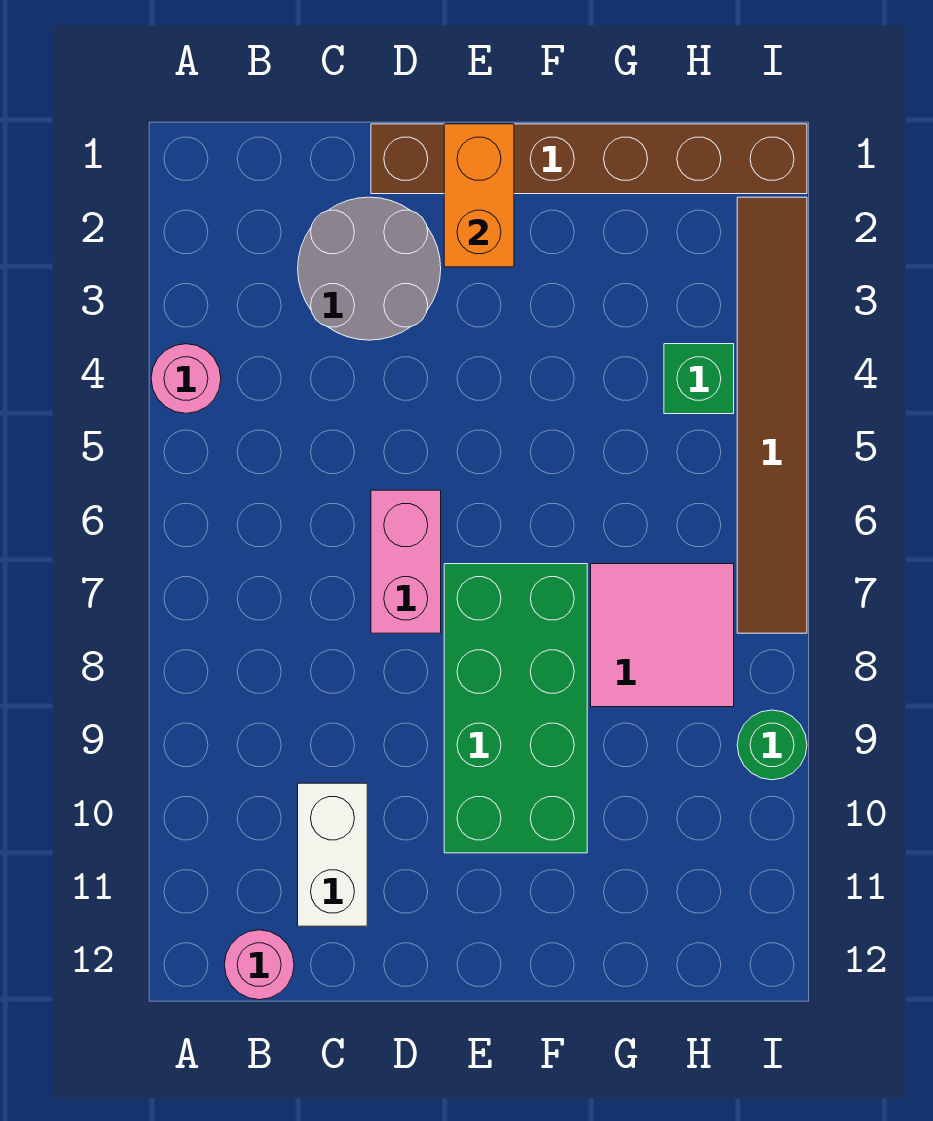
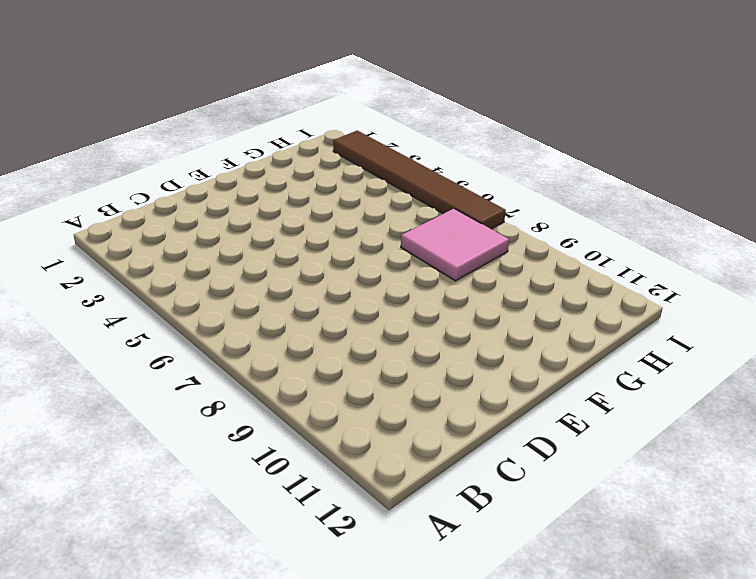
none -> pink round brick A4 level 1
none -> pink round brick B12 level 1
none -> grey round brick C2:D3 level 1

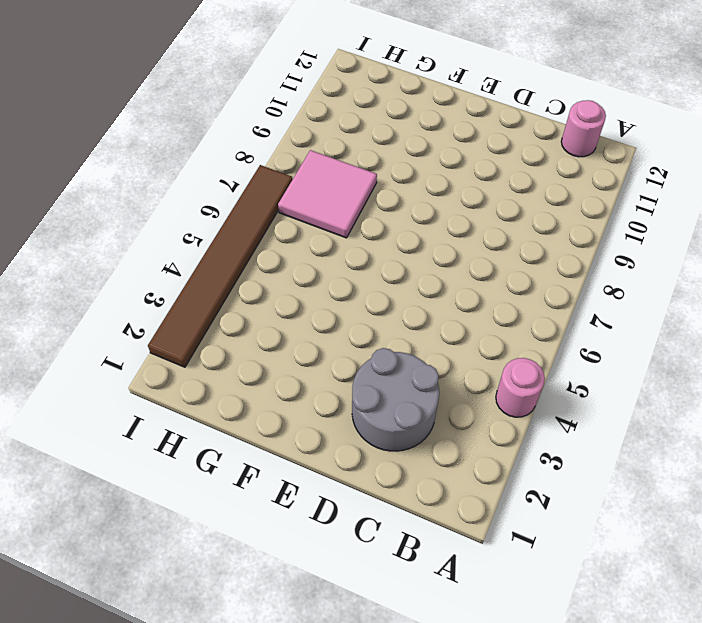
none -> white brick C10:C11 level 1
none -> brown brick D1:I1 level 1
none -> pink brick D6:D7 level 1

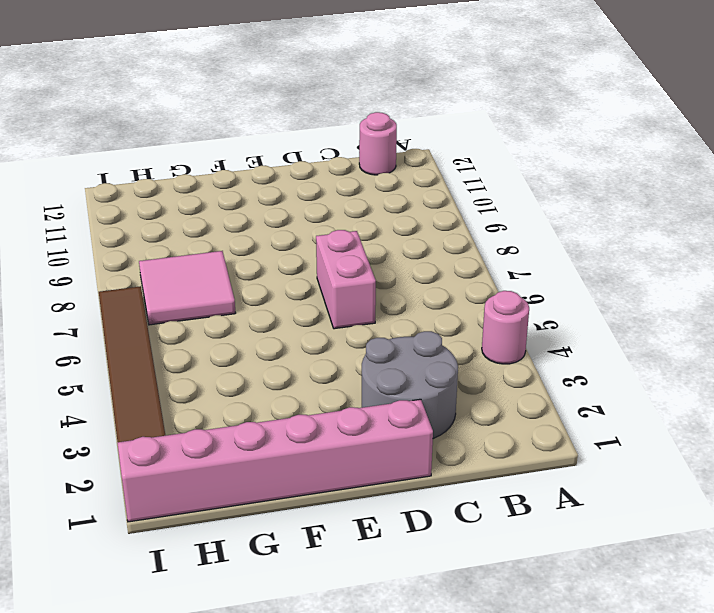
pink brick D1:I1 level 1 -> brown brick D1:I1 level 1
none -> white brick C10:C11 level 1
none -> green brick E7:F10 level 1
none -> green brick H4 level 1

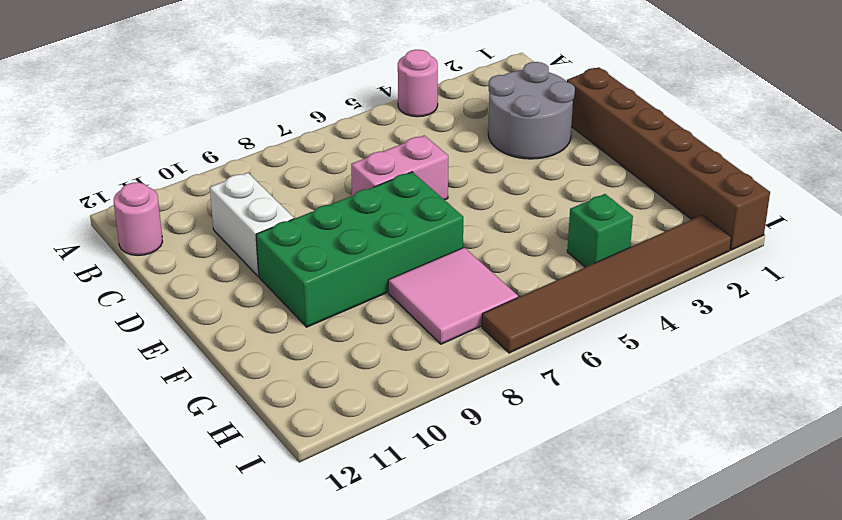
white brick C10:D10 level 1 -> white brick C10:C11 level 1
none -> green round brick I9 level 1
none -> orange brick E1:E2 level 2

